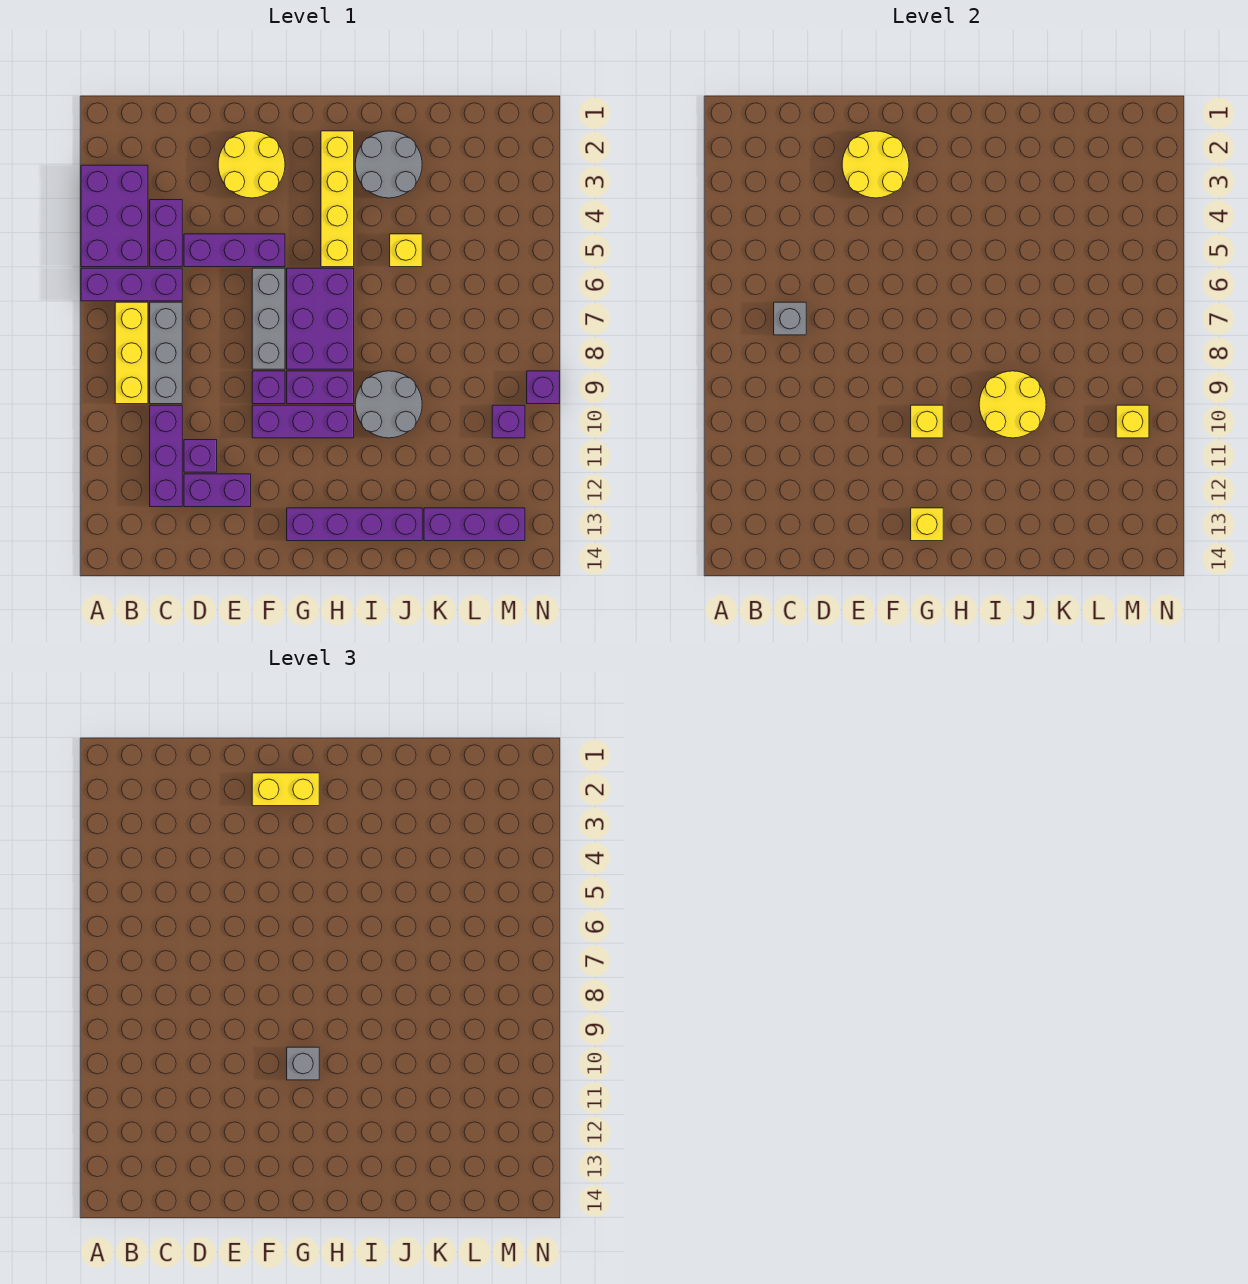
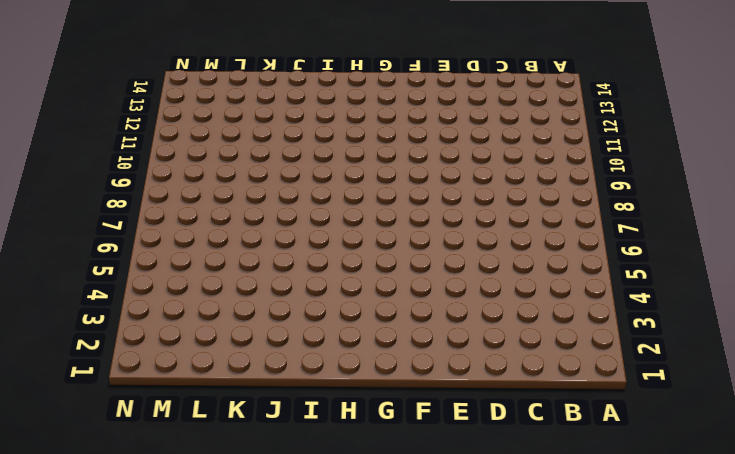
none -> purple brick A3:B5 level 1
none -> purple brick A6:C6 level 1
none -> yellow brick B7:B9 level 1
none -> purple brick C4:C5 level 1

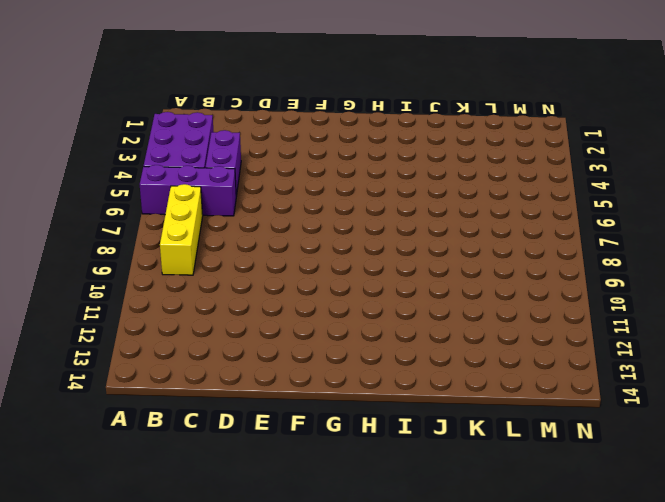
none -> grey brick C7:C9 level 1
none -> purple brick C10:C12 level 1
none -> purple brick D5:F5 level 1
none -> purple brick D11 level 1

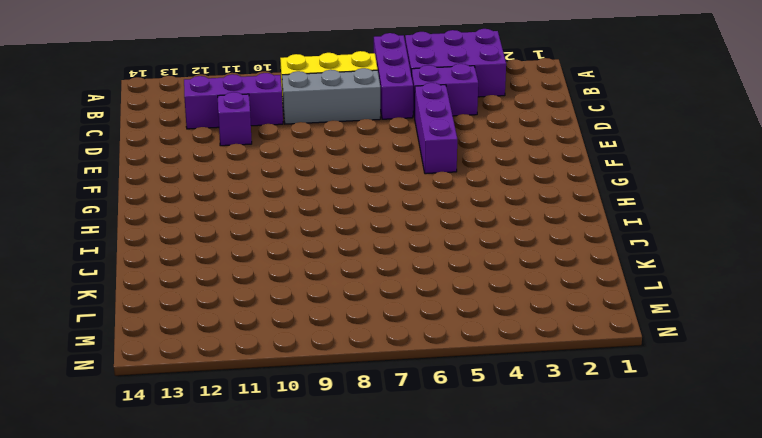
none -> purple brick D12:E12 level 1
none -> yellow round brick E2:F3 level 1
none -> grey brick F6:F8 level 1
none -> purple brick F9 level 1

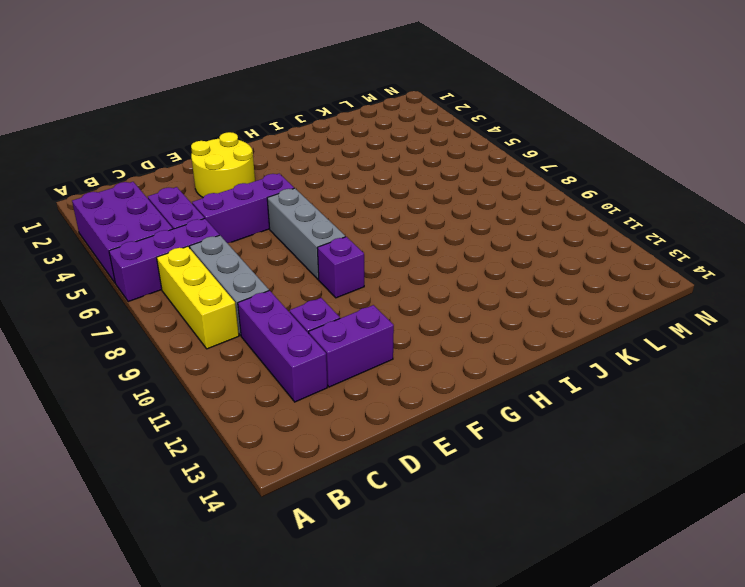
none -> purple brick F10:H10 level 1
none -> purple brick G6:H8 level 1
none -> purple brick G9:H9 level 1
none -> purple brick G13:J13 level 1

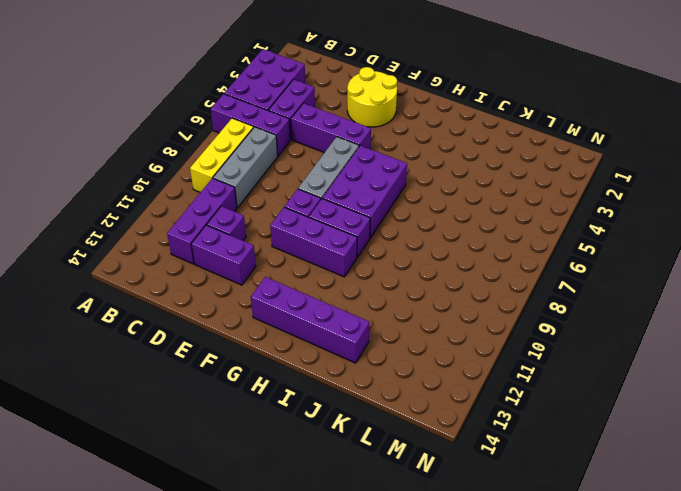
none -> yellow brick H2:H5 level 1
none -> grey round brick I2:J3 level 1
none -> grey round brick I9:J10 level 1
none -> yellow brick J5 level 1

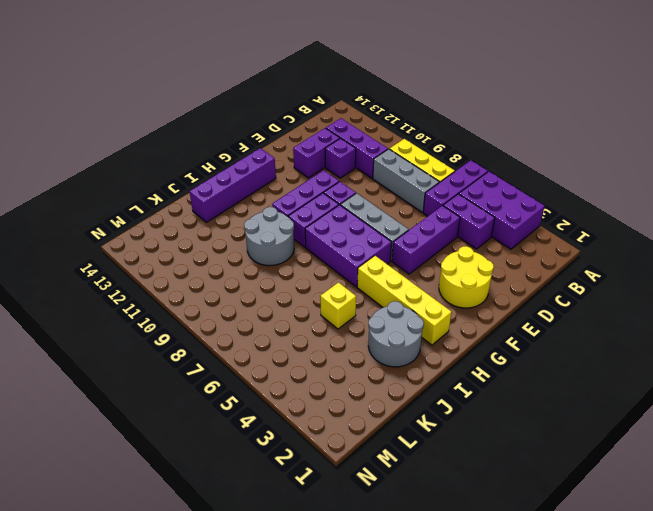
none -> purple brick K13:M13 level 1
none -> purple brick M10 level 1
none -> purple brick N9 level 1
none -> grey brick C7 level 2

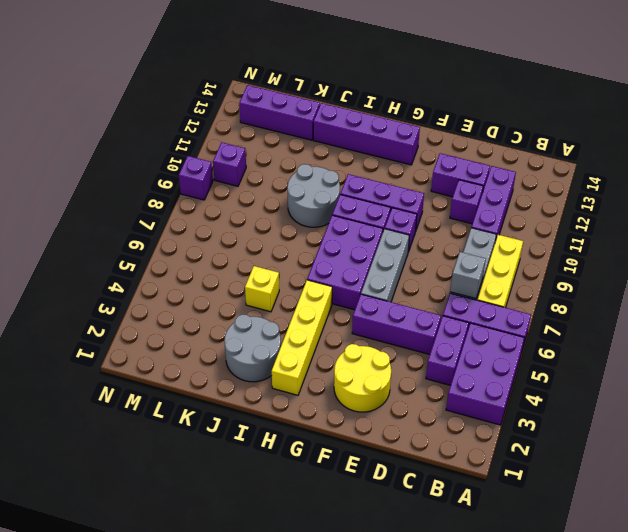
none -> yellow round brick E2:F3 level 2
none -> yellow brick G10 level 2
none -> yellow brick G13 level 2
none -> yellow round brick I9:J10 level 2

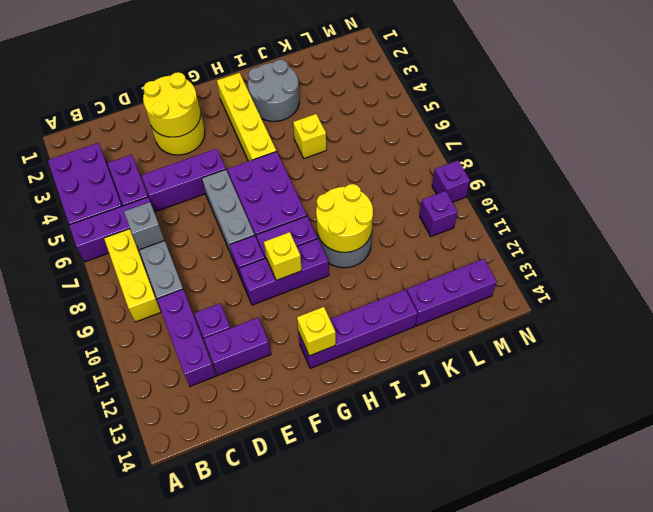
none -> yellow brick M10 level 2
none -> yellow brick F2:G2 level 3
none -> grey brick G10 level 3

